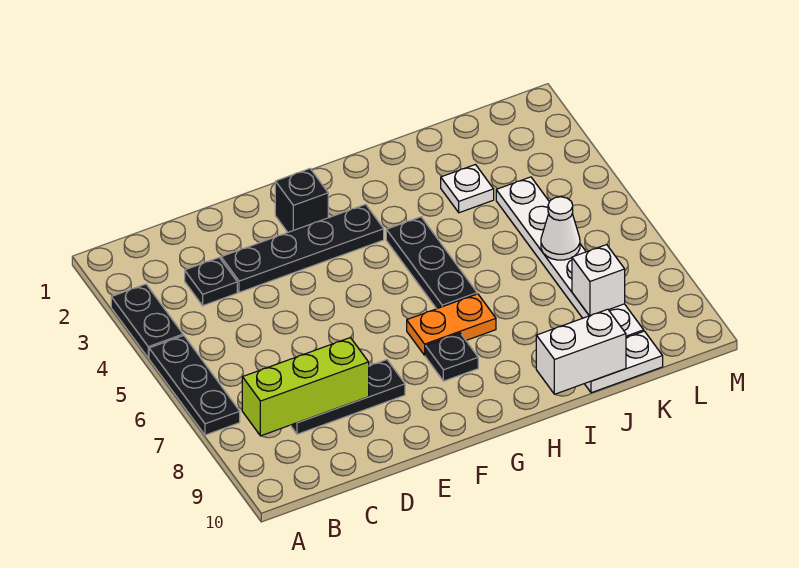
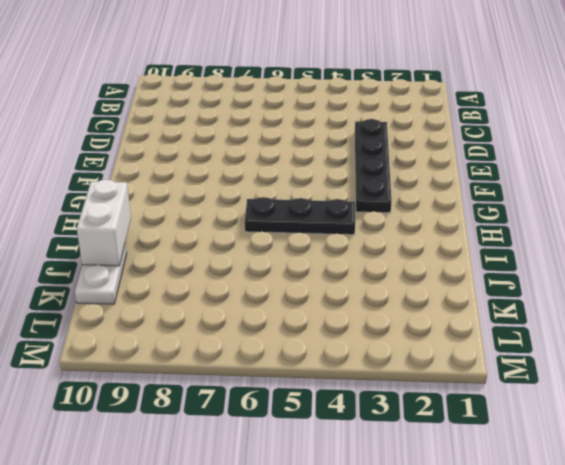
none -> black plate A3:A4 level 1
none -> black plate A5:A7 level 1
none -> black plate C3 level 1

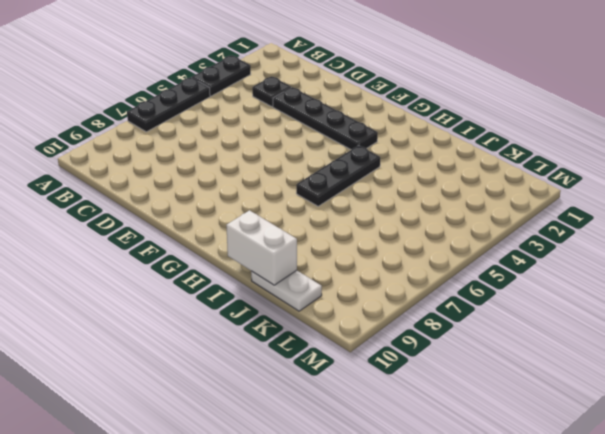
none -> black plate C8:E8 level 1
none -> black brick F2 level 1
none -> orange plate G7:H7 level 1

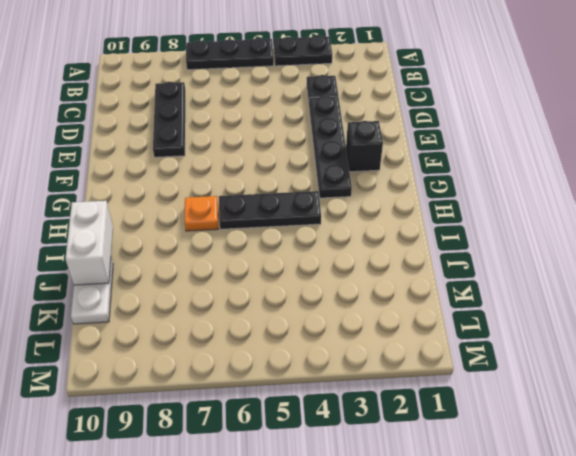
orange plate H7 level 1 -> orange plate G7:H7 level 1
none -> black plate G8 level 1
none -> white plate J3 level 1
none -> white plate K4:K9 level 1

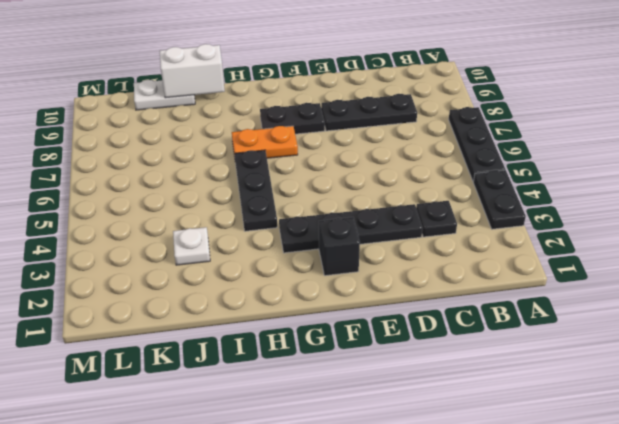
black plate F8:G8 level 1 -> black plate G8 level 1
none -> white plate K4:K9 level 1
none -> lime brick B8:D8 level 2
none -> white cone K6 level 2

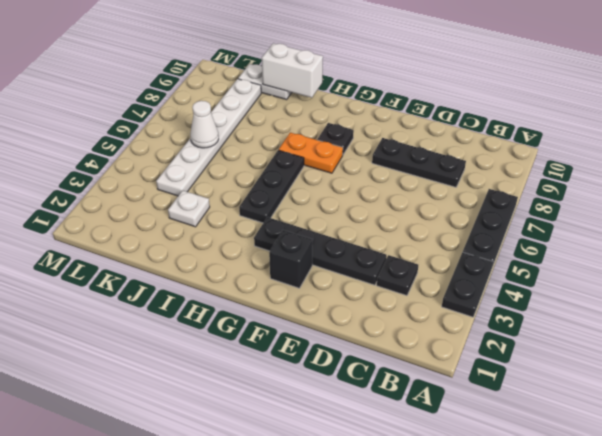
none -> lime brick B8:D8 level 2
none -> white brick K8 level 2

